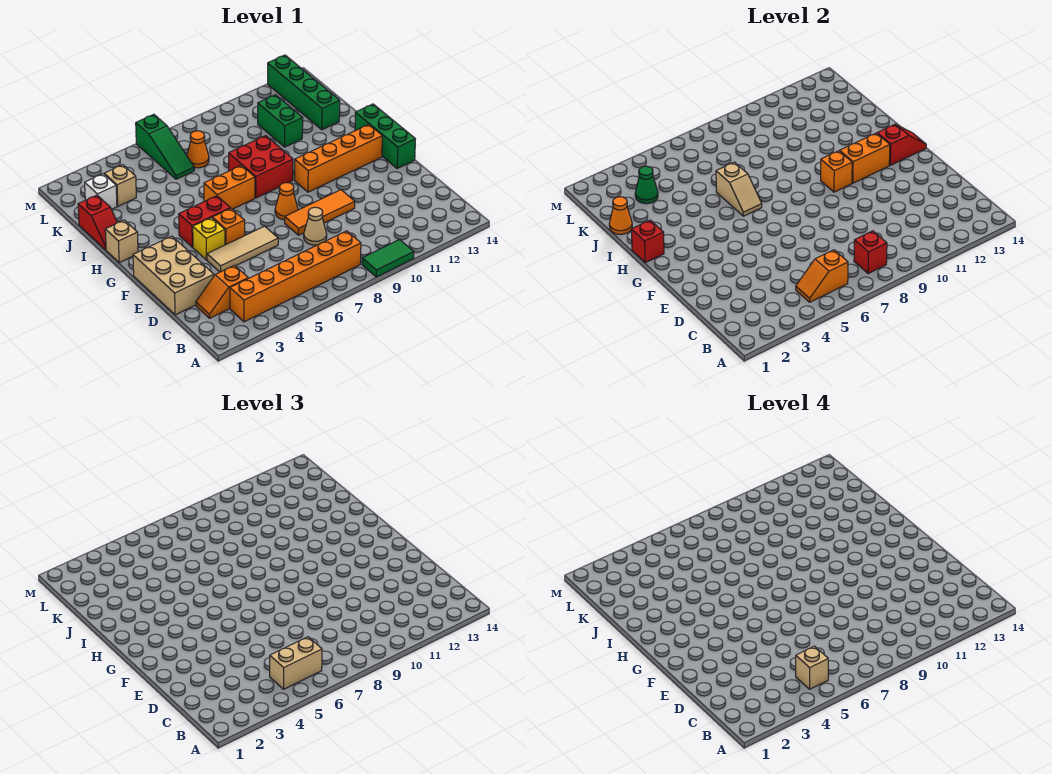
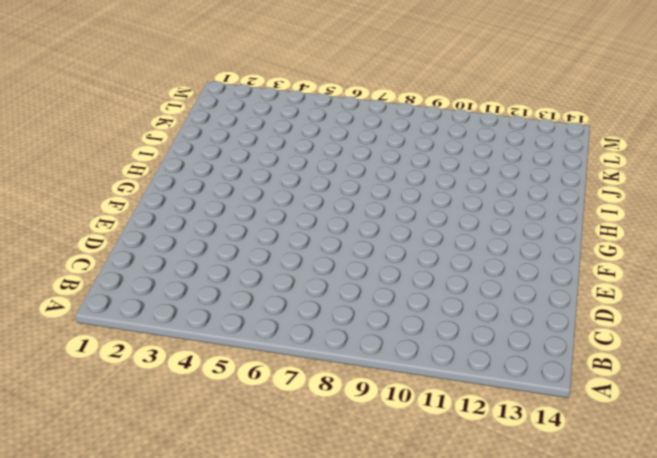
none -> green tile A9:A10 level 1
none -> orange brick B3:B8 level 1
none -> orange slope C2:C3 level 1 top 3
none -> tan brick D1:F2 level 1

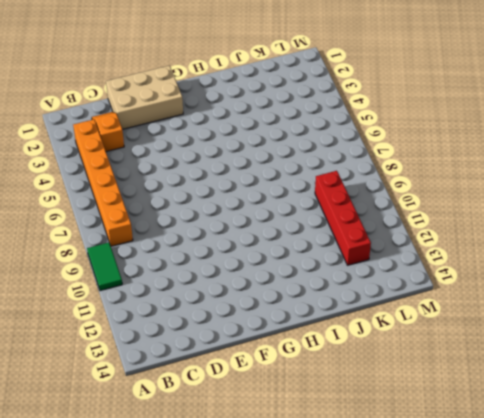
red brick K9:K12 level 1 -> green brick J11:K11 level 1
none -> tan cone D8 level 1
none -> tan tile E4:E6 level 1
none -> orange tile E8:E10 level 1
none -> yellow brick F4 level 1

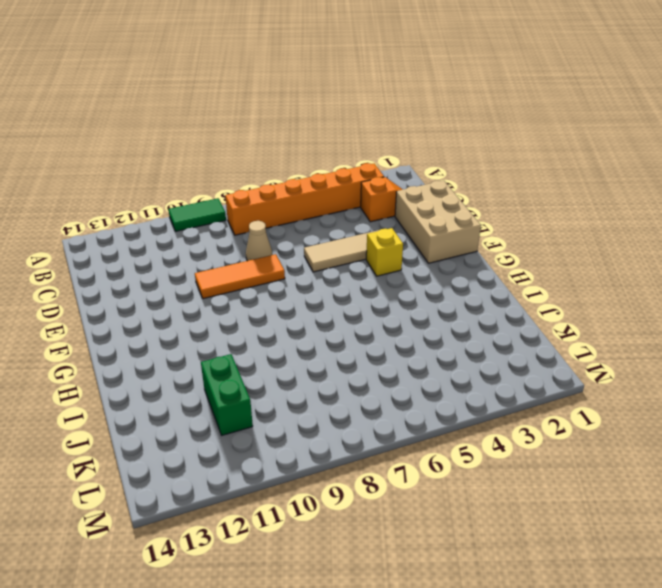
none -> orange brick F5 level 1
none -> orange cone F8 level 1
none -> green brick F14:H14 level 1
none -> red brick G4:G5 level 1

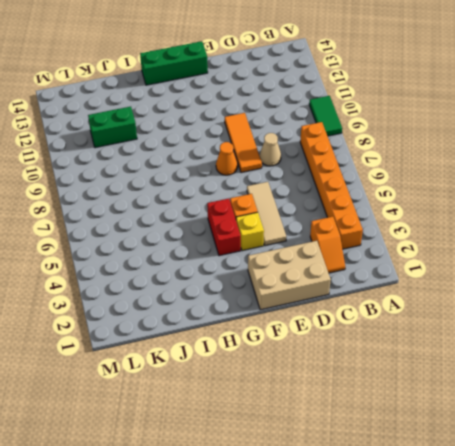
none -> orange brick G10:G13 level 1
none -> tan brick H1 level 1
none -> orange brick H6:H7 level 1
none -> red brick H8:I9 level 1

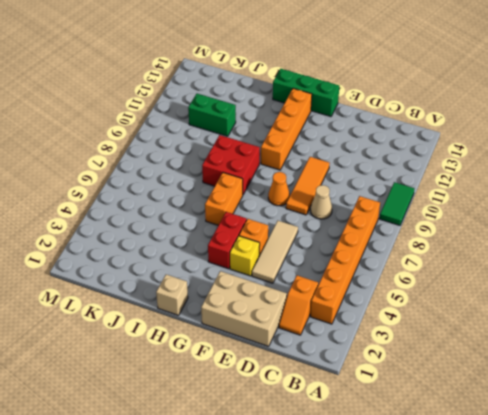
none -> red slope I1:J1 level 1 top J
none -> green brick J13:M13 level 1
none -> white brick K2 level 1
none -> tan brick K3 level 1

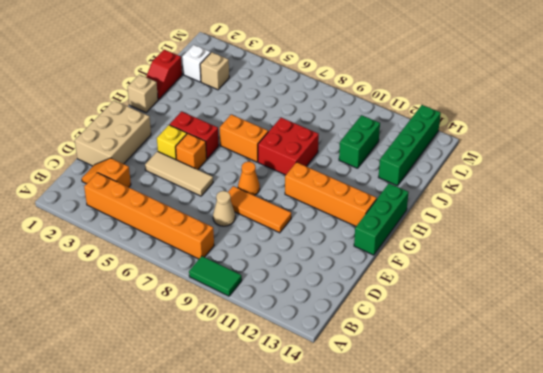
none -> green slope K6:M6 level 1 top M
none -> orange cone K7 level 1
none -> orange slope B5:B6 level 2 top 6
none -> red brick B8 level 2

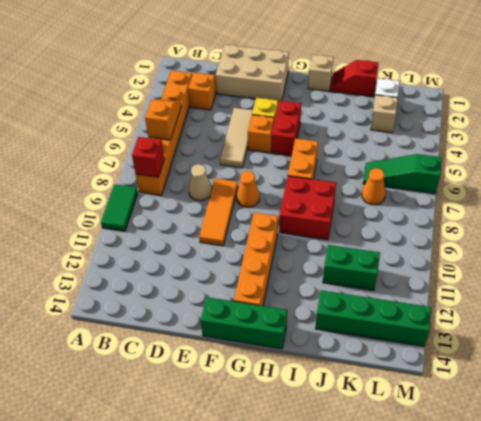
none -> orange brick G10 level 2
none -> orange brick G11:G12 level 2
none -> red slope G13:G14 level 2 top 13
none -> red brick H1 level 2

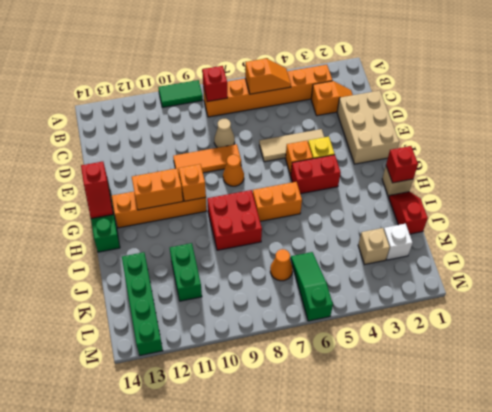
red slope F14:G14 level 2 top F -> red slope G13:G14 level 2 top 13
none -> tan slope H6:I6 level 2 top I
none -> orange cone J1 level 2
none -> green cone K3 level 2
none -> tan brick B5:B6 level 3

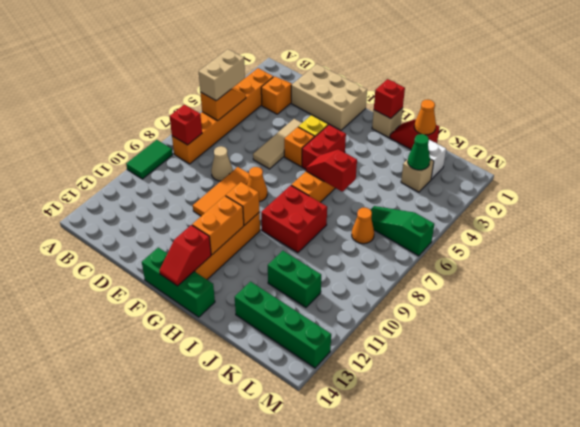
red slope H6:I6 level 2 top I -> tan slope H6:I6 level 2 top I
none -> tan brick B5 level 4

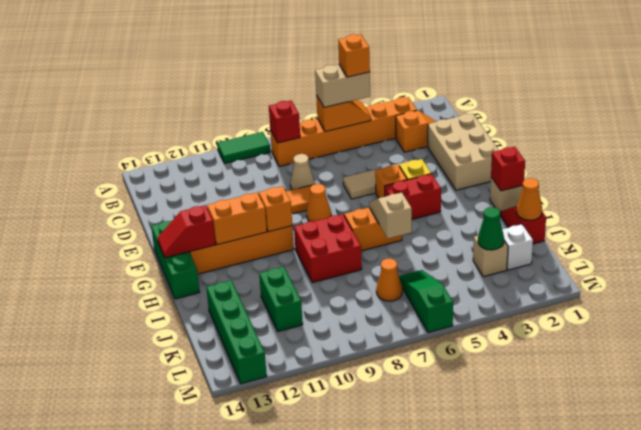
orange brick B5 level 4 -> tan brick B5 level 4

